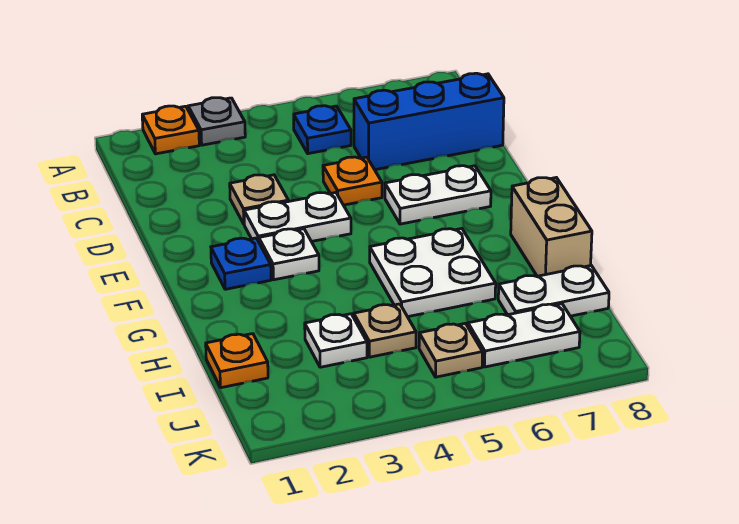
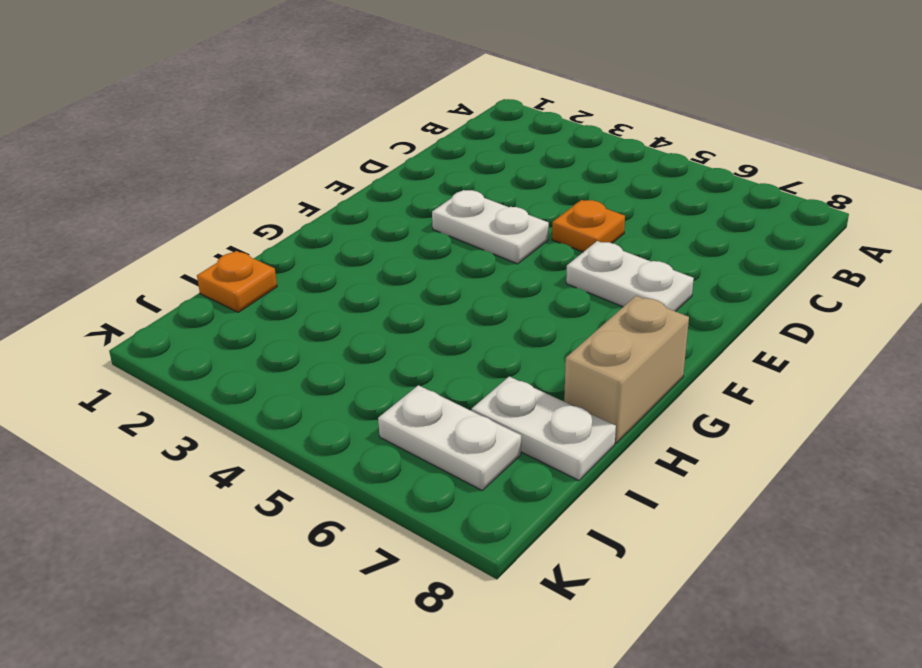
none -> orange plate A2 level 1
none -> grey plate A3 level 1
none -> blue plate B5 level 1

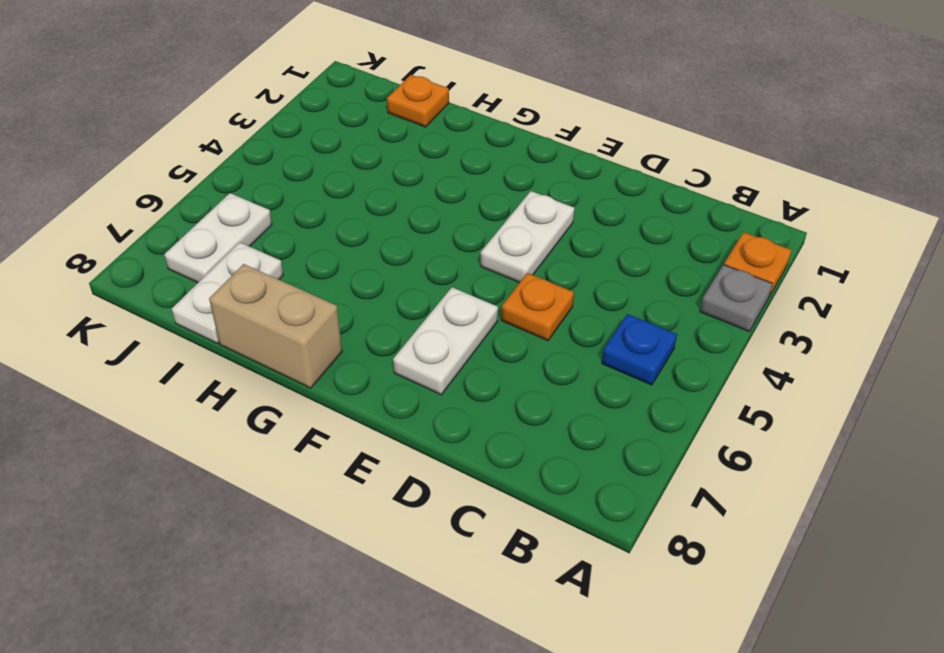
none -> blue brick C6:C8 level 1
none -> tan plate D3 level 1
none -> blue plate F2 level 1

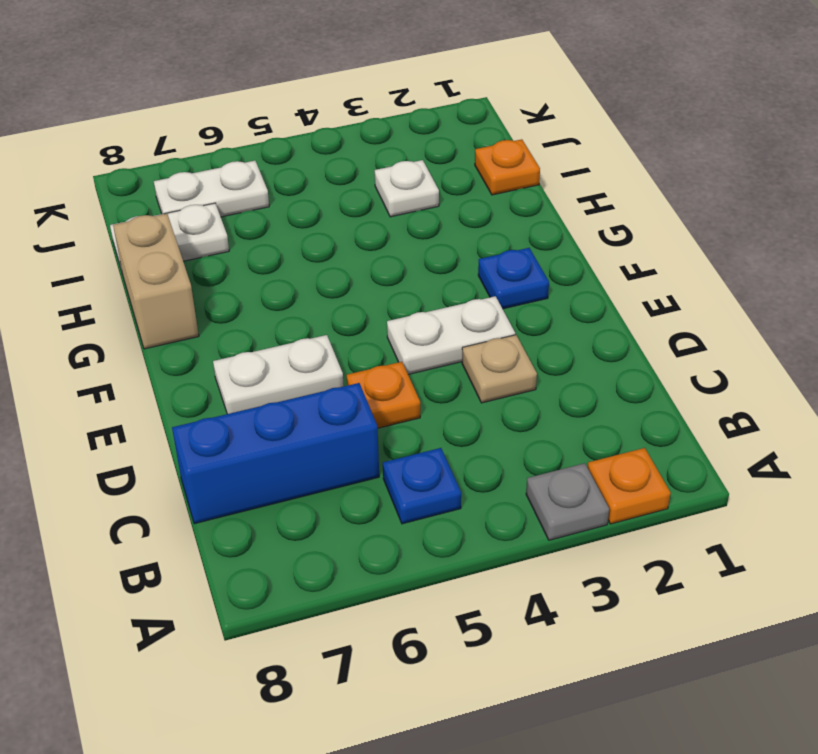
none -> white plate F3 level 1
none -> white plate G5:H6 level 1
none -> tan plate I4 level 1

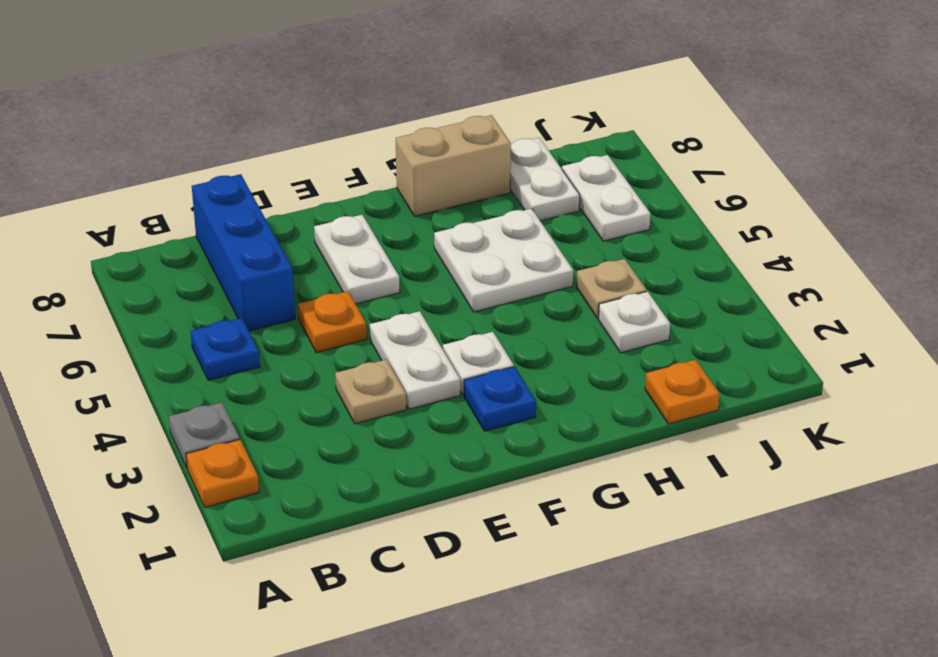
none -> tan plate J5 level 1

